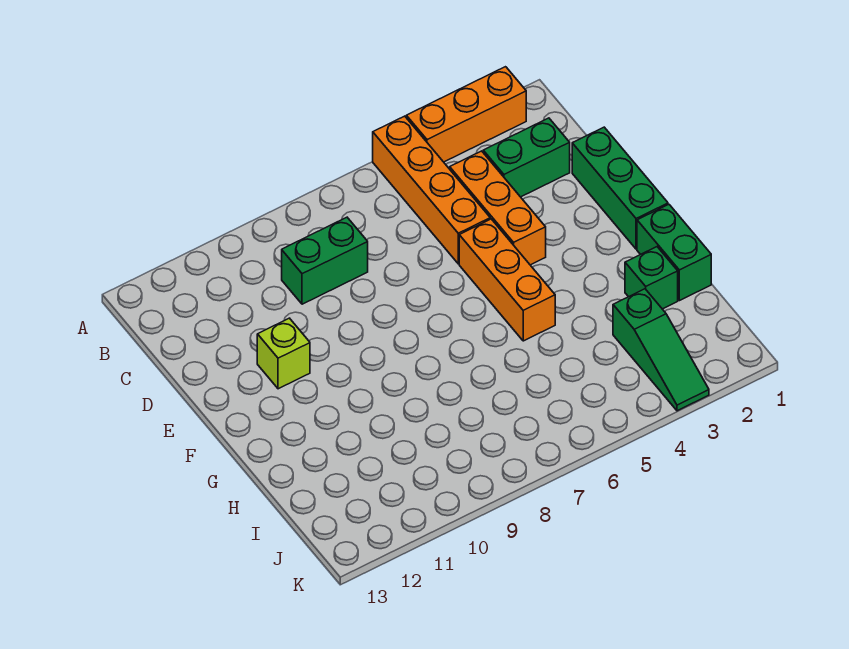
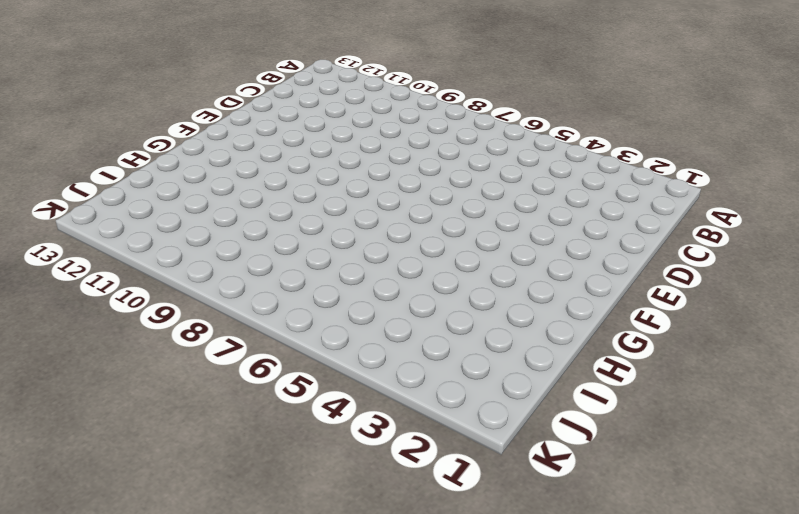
none -> orange brick A2:A4 level 1
none -> orange brick A5:D5 level 1

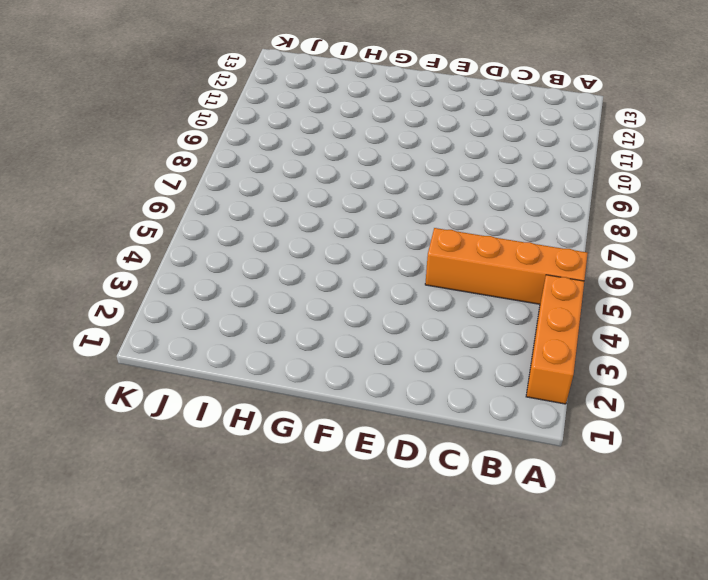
none -> green brick C2:C3 level 1
none -> orange brick C4:E4 level 1

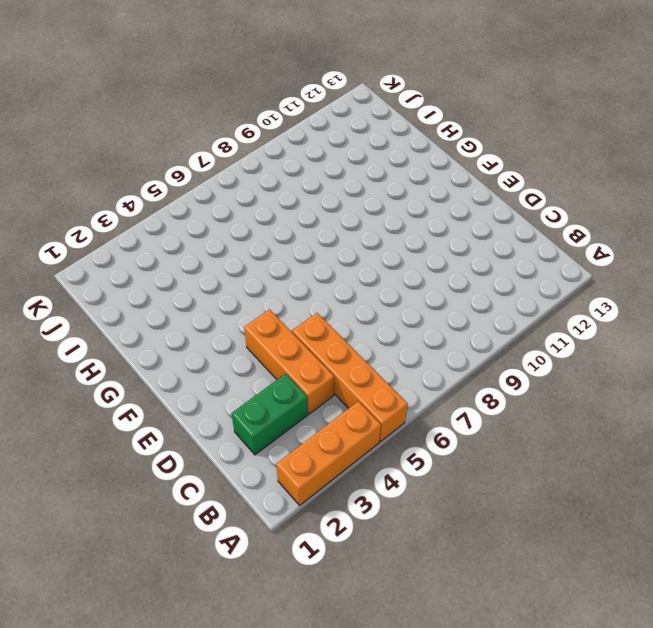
none -> green brick C8:C9 level 1
none -> green brick D1:F1 level 1

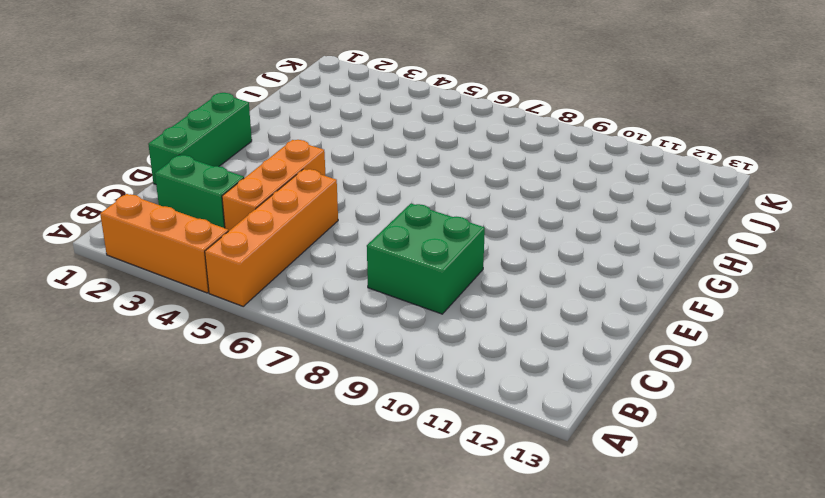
green brick C8:D9 level 1 -> green brick C8:C9 level 1
none -> orange brick E5:G5 level 1
none -> lime brick E11 level 1

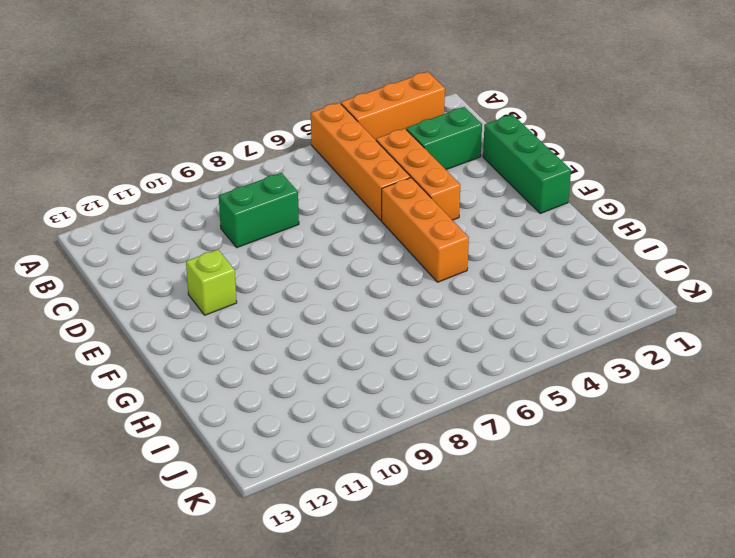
none -> green brick G1:H1 level 1
none -> green brick H2 level 1

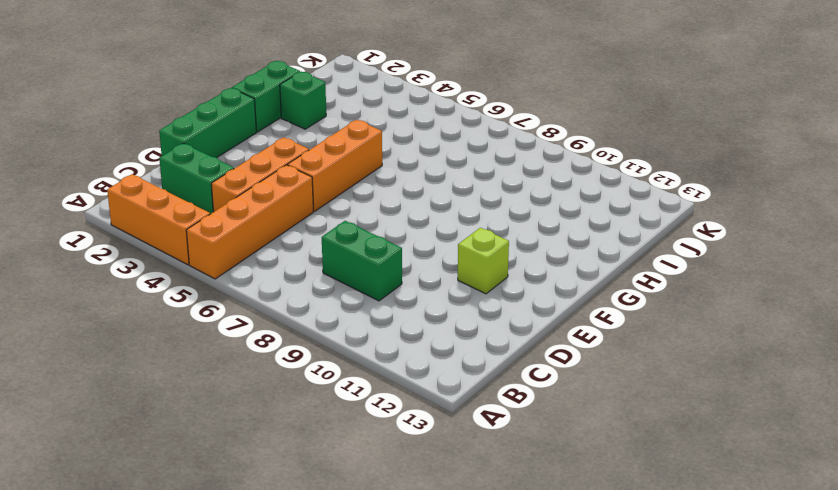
none -> green slope I3:K3 level 1 top I

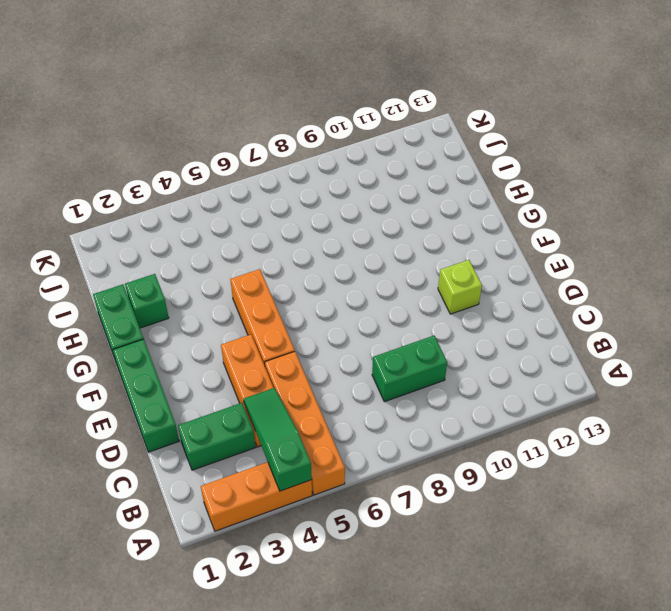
green slope A4:C4 level 2 top A -> green slope I3:K3 level 1 top I

